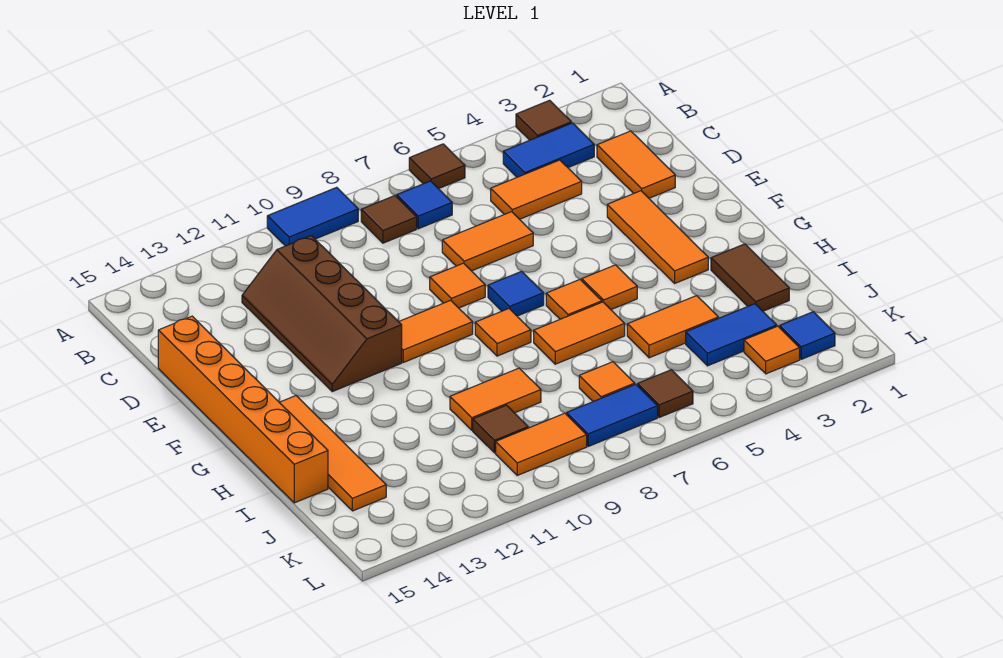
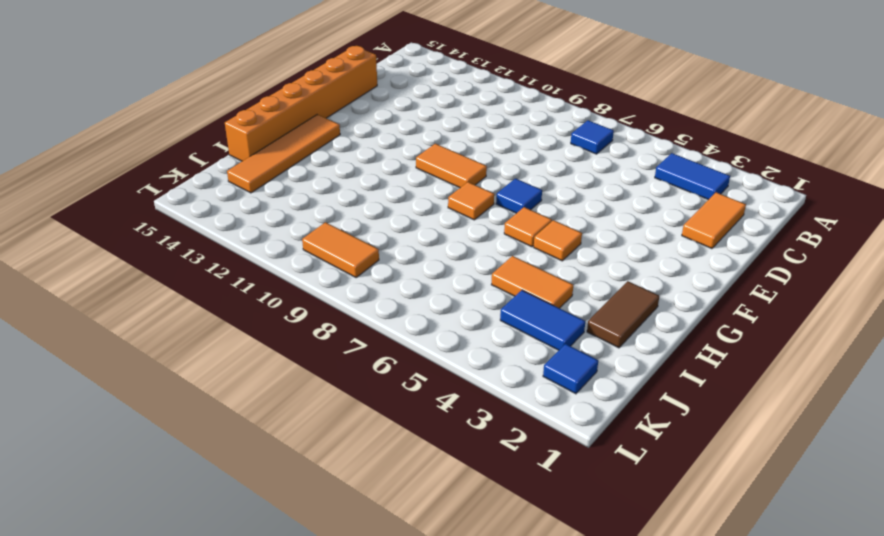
none -> brown tile A3 level 1
none -> brown tile A6 level 1
none -> blue tile A9:A10 level 1
none -> brown tile B8 level 1

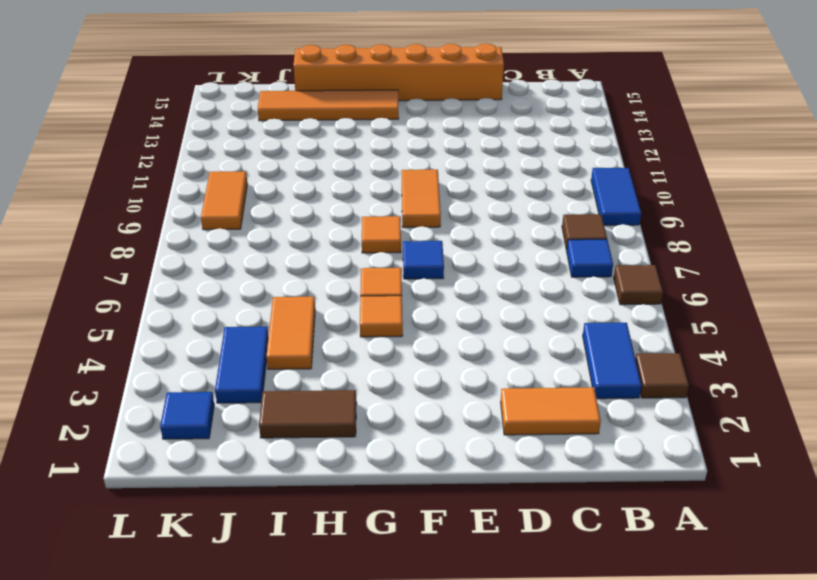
none -> orange tile C4:C5 level 1
none -> brown slope C11:F12 level 1 top 11
none -> orange tile D6:D7 level 1
none -> orange tile E3:G3 level 1

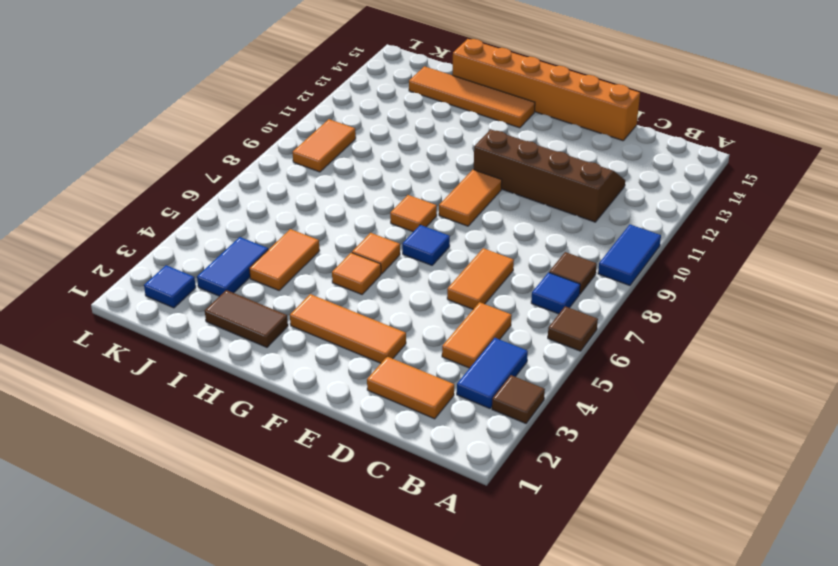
none -> orange tile E8 level 1
none -> orange tile H6:H7 level 1
none -> orange tile I9:I10 level 1
none -> orange tile J7 level 1

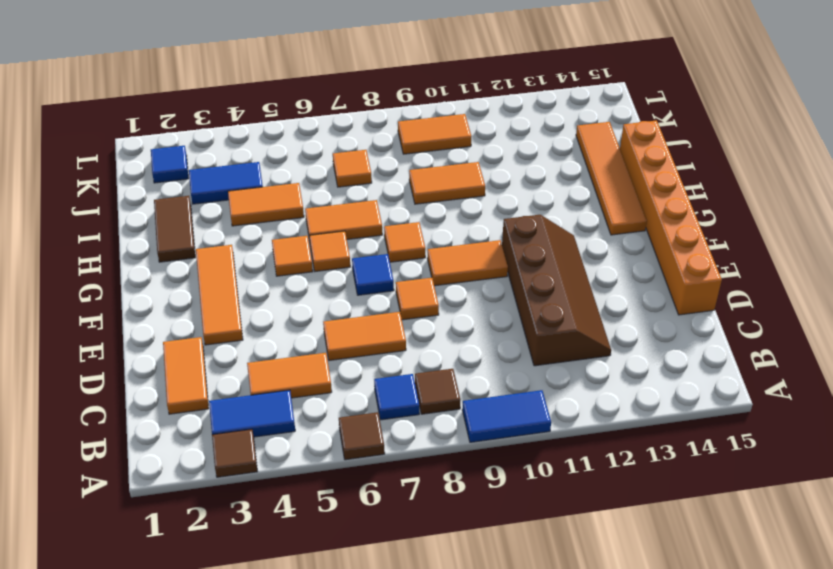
none -> brown tile J10 level 1
none -> orange tile K3 level 1
none -> brown tile K6 level 1
none -> blue tile K7:K8 level 1

